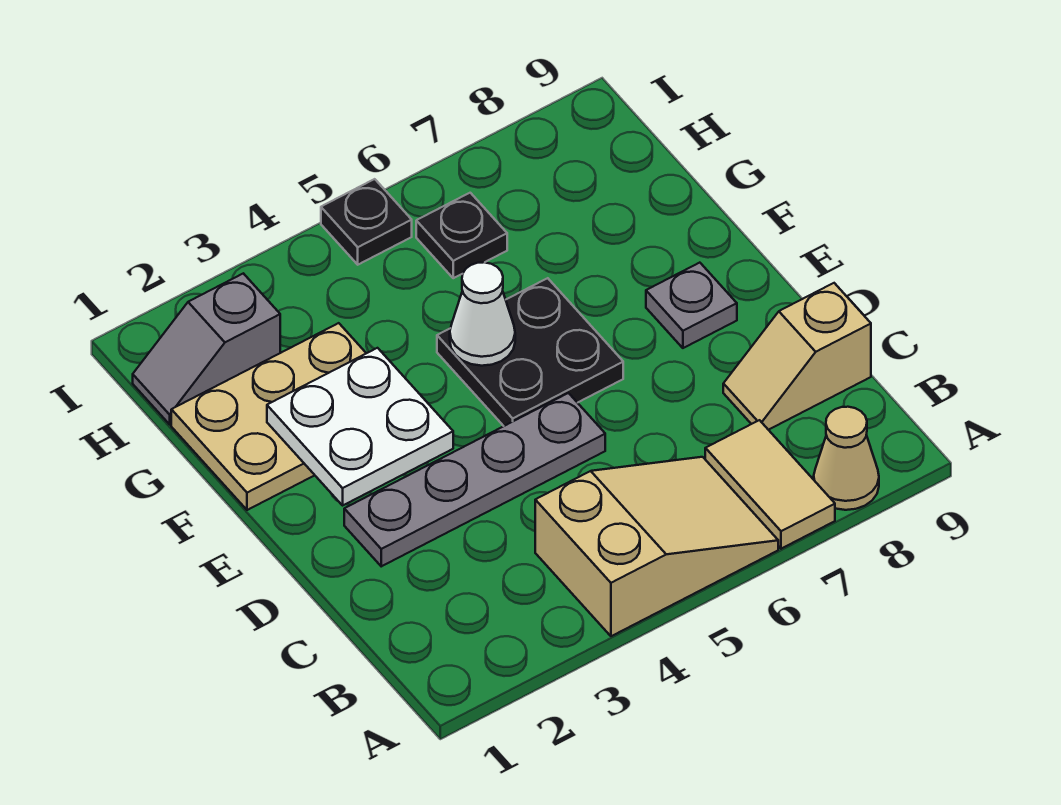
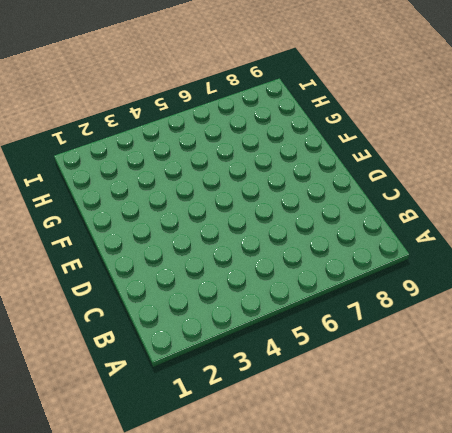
none -> tan slope A4:B6 level 1 top 4
none -> tan tile A7:B7 level 1
none -> tan cone A8 level 1

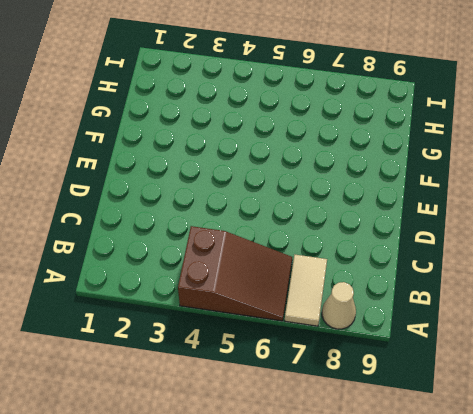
brown slope A4:B6 level 1 top 4 -> tan slope A4:B6 level 1 top 4
none -> tan slope C8:C9 level 1 top 9
none -> grey plate D2:D5 level 1
none -> black plate E5:F6 level 1

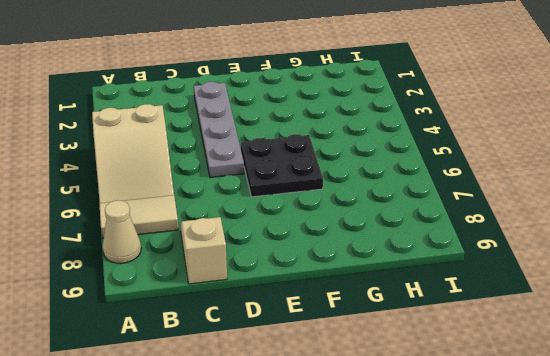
none -> grey plate E8 level 1
none -> tan plate F1:G3 level 1
none -> grey slope H1:H2 level 1 top 2

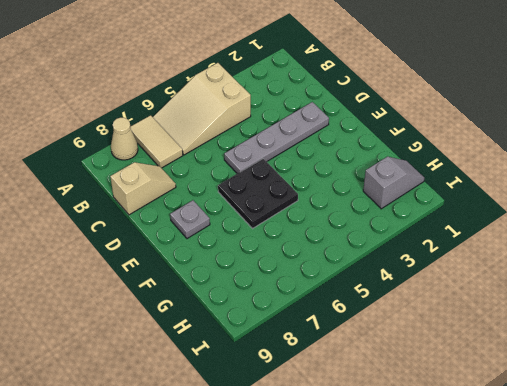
none -> tan plate F1:G3 level 1
none -> black plate H6 level 1
none -> black plate I5 level 1

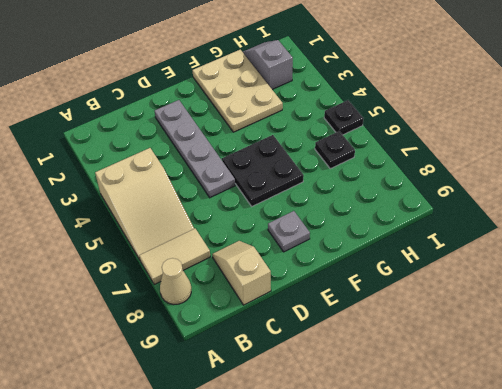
none -> white plate E2:F3 level 2
none -> white cone F5 level 2

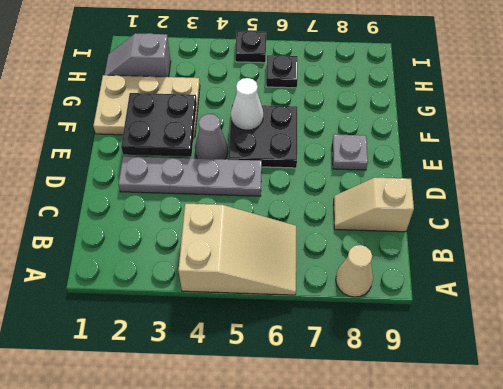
black plate E2:F3 level 2 -> white plate E2:F3 level 2
grey cone E4 level 1 -> none
none -> tan tile A7:B7 level 1

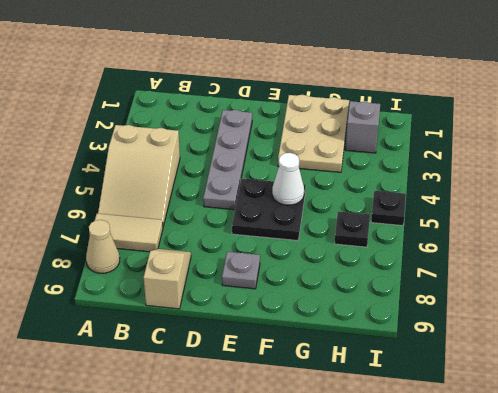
none -> white plate E2:F3 level 2

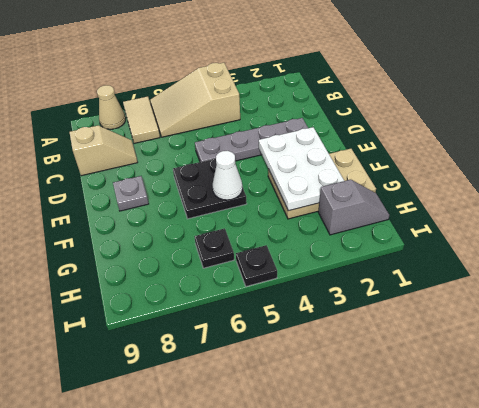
white plate E2:G3 level 2 -> white plate E2:F3 level 2

